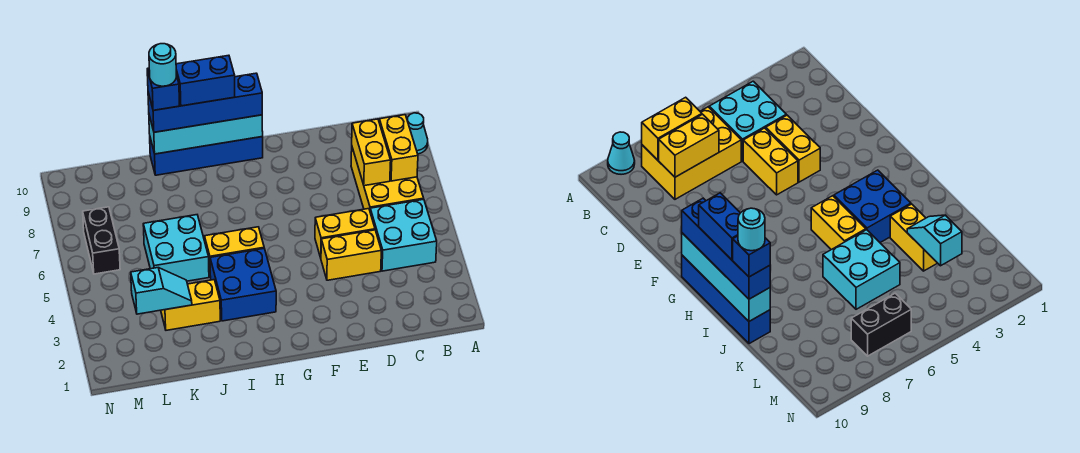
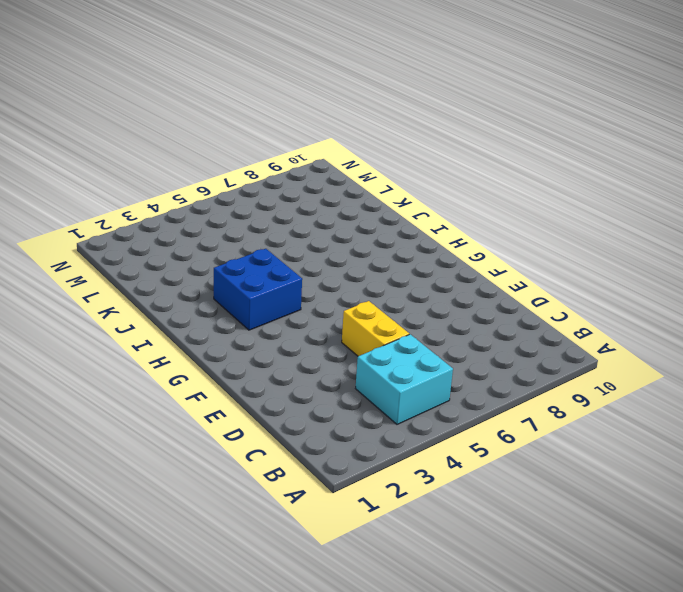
none -> cyan cone A9 level 1
none -> yellow brick B6:C8 level 1
none -> yellow brick D4:E4 level 1

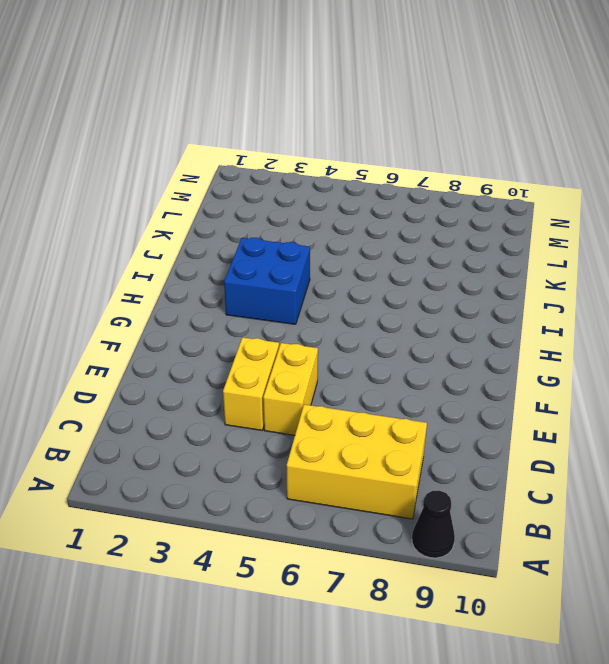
black cone A9 level 1 -> cyan cone A9 level 1
none -> cyan brick B4:C5 level 1
none -> blue brick G10:J10 level 1
none -> yellow brick H5:I5 level 1

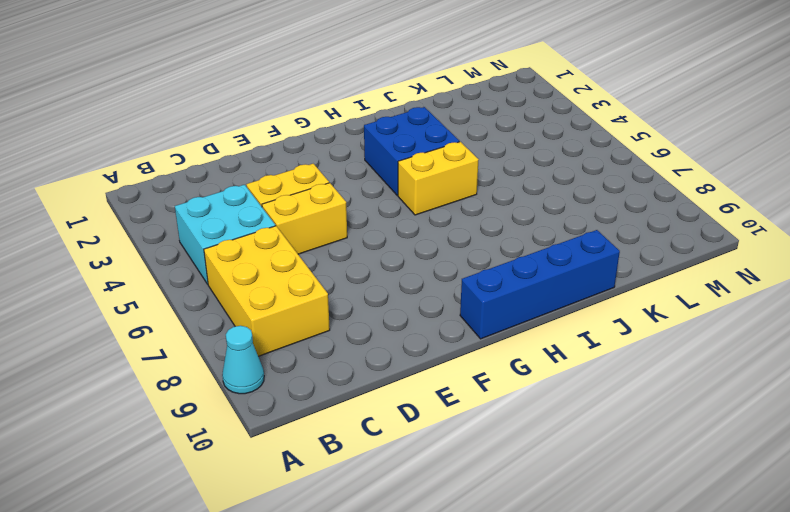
none -> yellow brick J3:K3 level 1
none -> cyan brick J5:K6 level 1
none -> black brick M6:M7 level 1

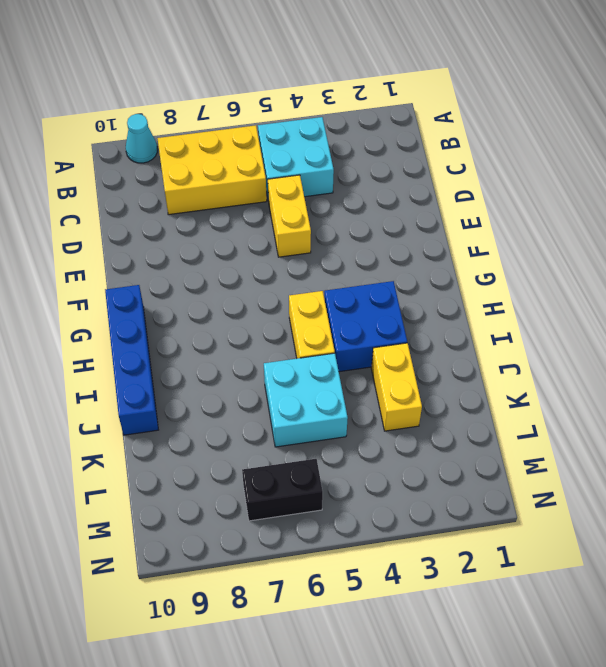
none -> yellow brick D4:E4 level 1
none -> yellow brick B7:B8 level 2
none -> yellow brick C7:C8 level 2

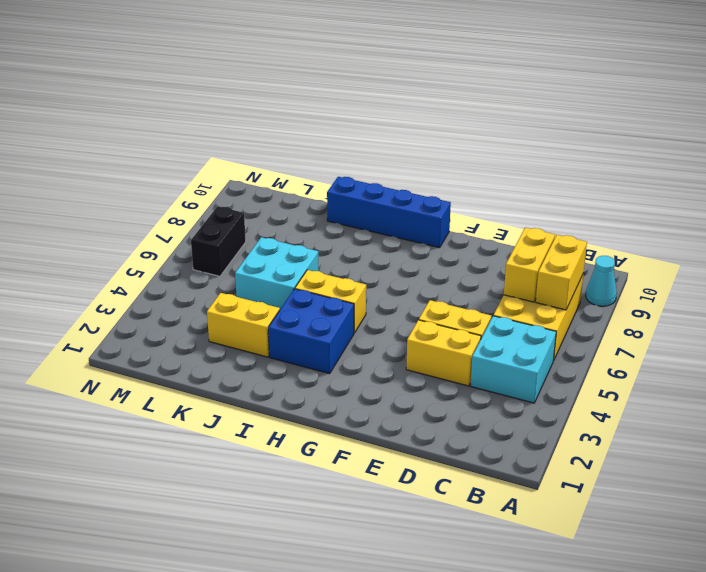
none -> cyan brick G10:J10 level 2
none -> cyan slope K3:L3 level 2 top L
none -> blue brick G10:J10 level 3

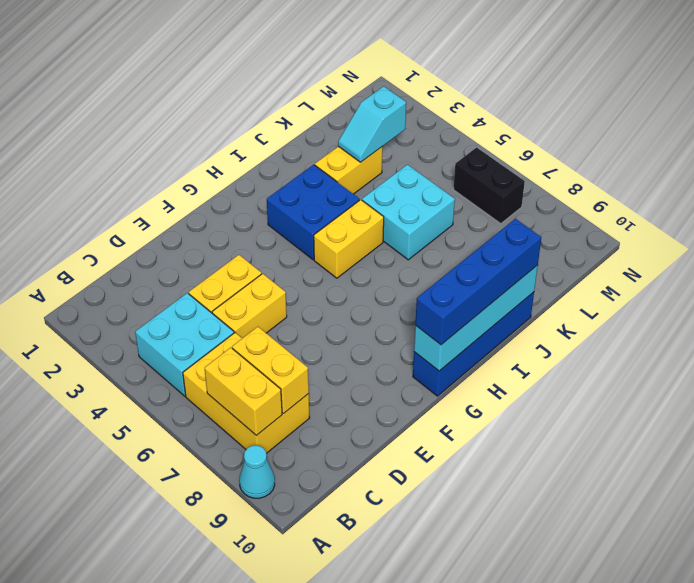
none -> blue brick H10:I10 level 4
none -> blue brick J10 level 4
none -> cyan round brick J10 level 5

